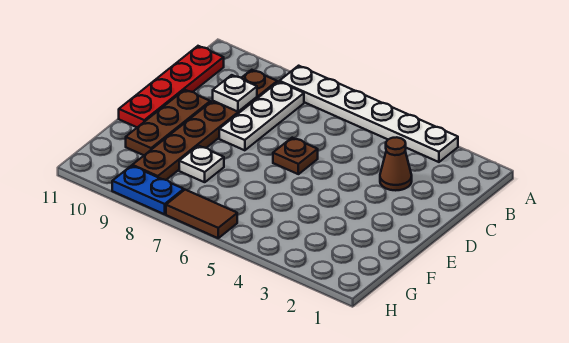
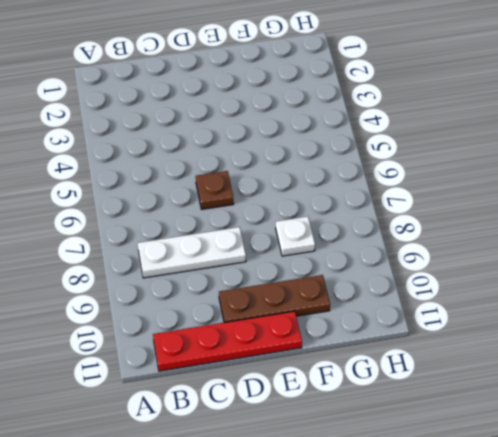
none -> white plate A3:A8 level 1
none -> brown plate B9:G9 level 1

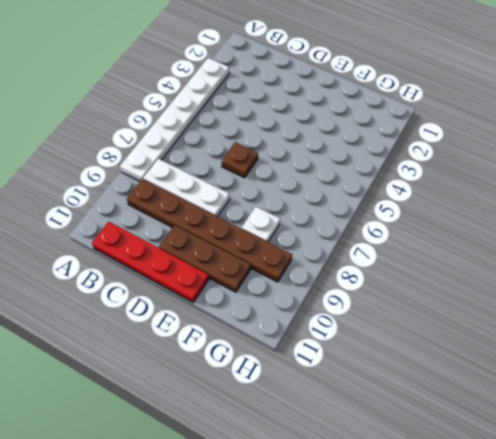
none -> brown cone C3 level 1
none -> brown tile H6:H7 level 1

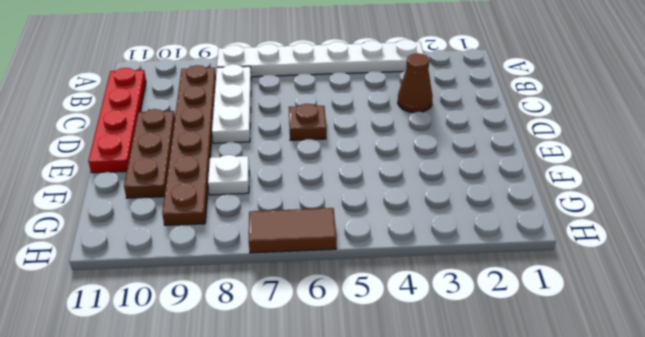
none -> blue plate H8:H9 level 1
none -> white plate C9 level 2

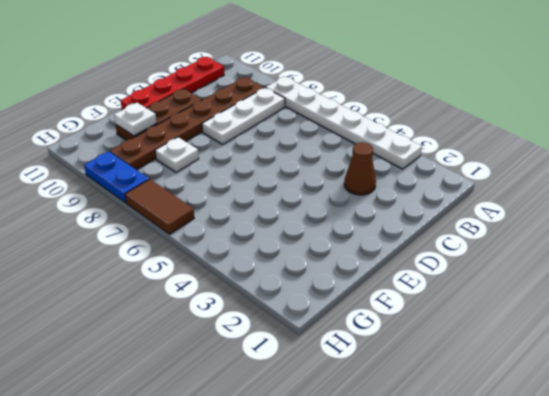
white plate F10 level 2 -> white plate C9 level 2
none -> brown plate D6 level 1

